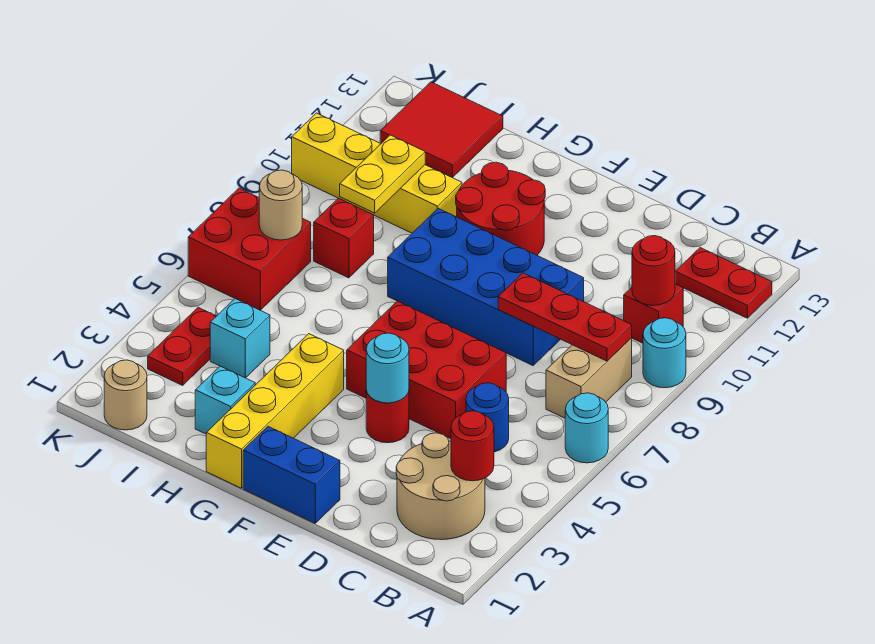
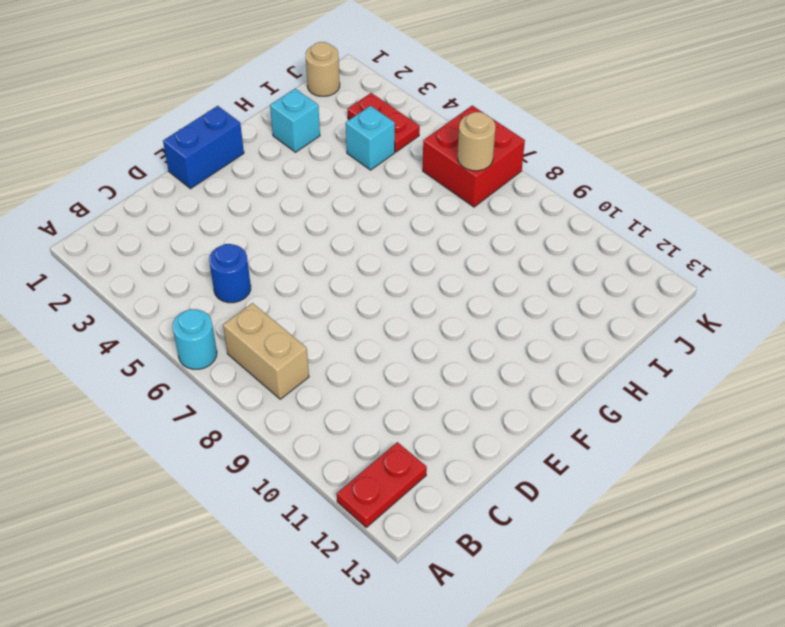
none -> cyan round brick A9 level 1
none -> tan round brick B2:C3 level 1
none -> red brick B10 level 1

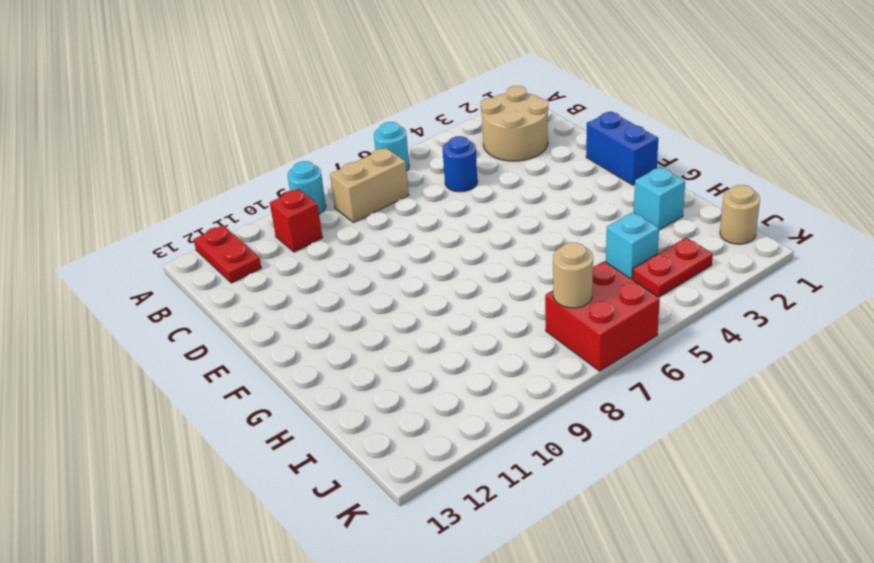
none -> red brick D5:F6 level 1
none -> blue brick D8:G9 level 1
none -> red round brick E4 level 1

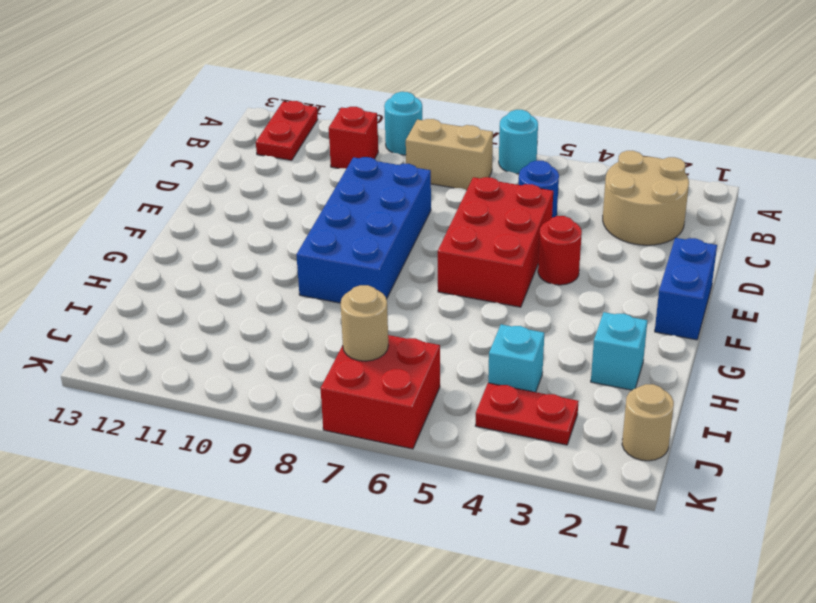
none -> red round brick F10:G11 level 1
none -> yellow brick G1:G4 level 1
none -> yellow brick H10:K10 level 1

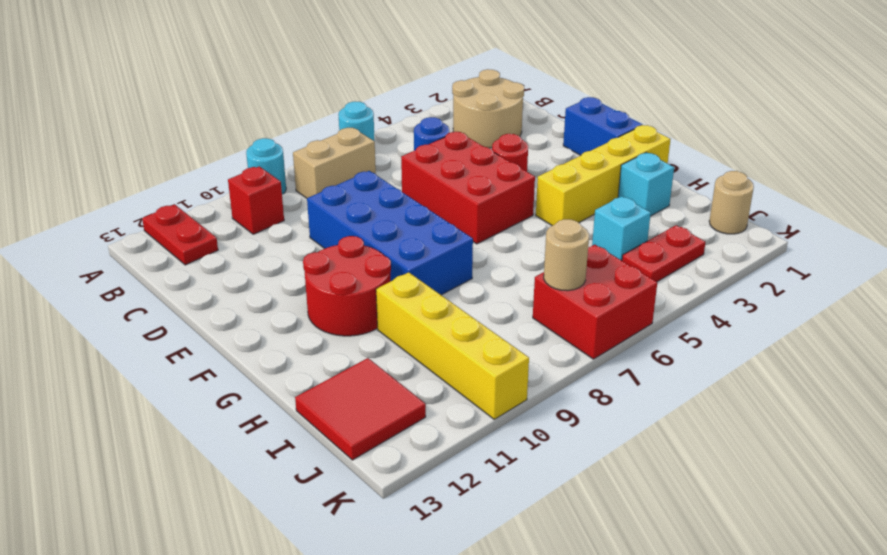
none -> red brick I8 level 1
none -> red round brick B3 level 2
none -> red plate B8:D8 level 2

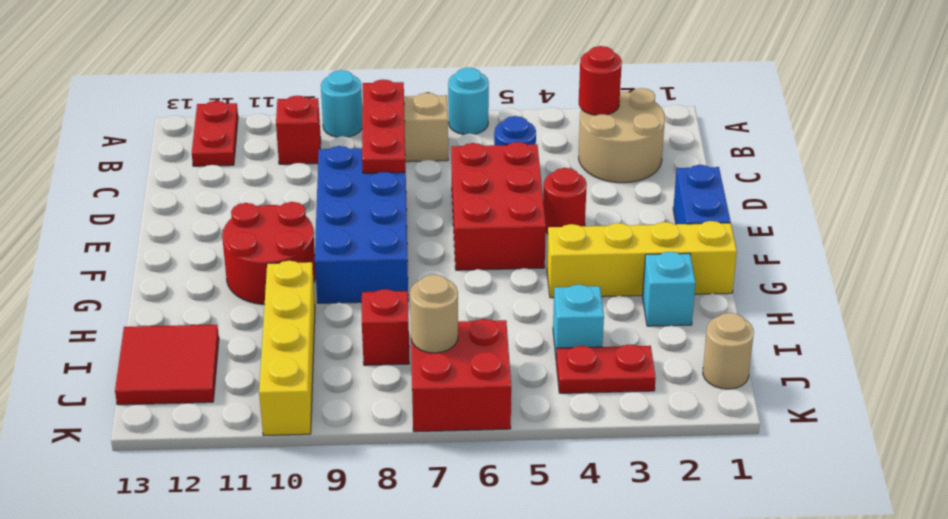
none -> red round brick B10 level 2
none -> cyan round brick E4 level 2
none -> yellow plate I9:I10 level 2

